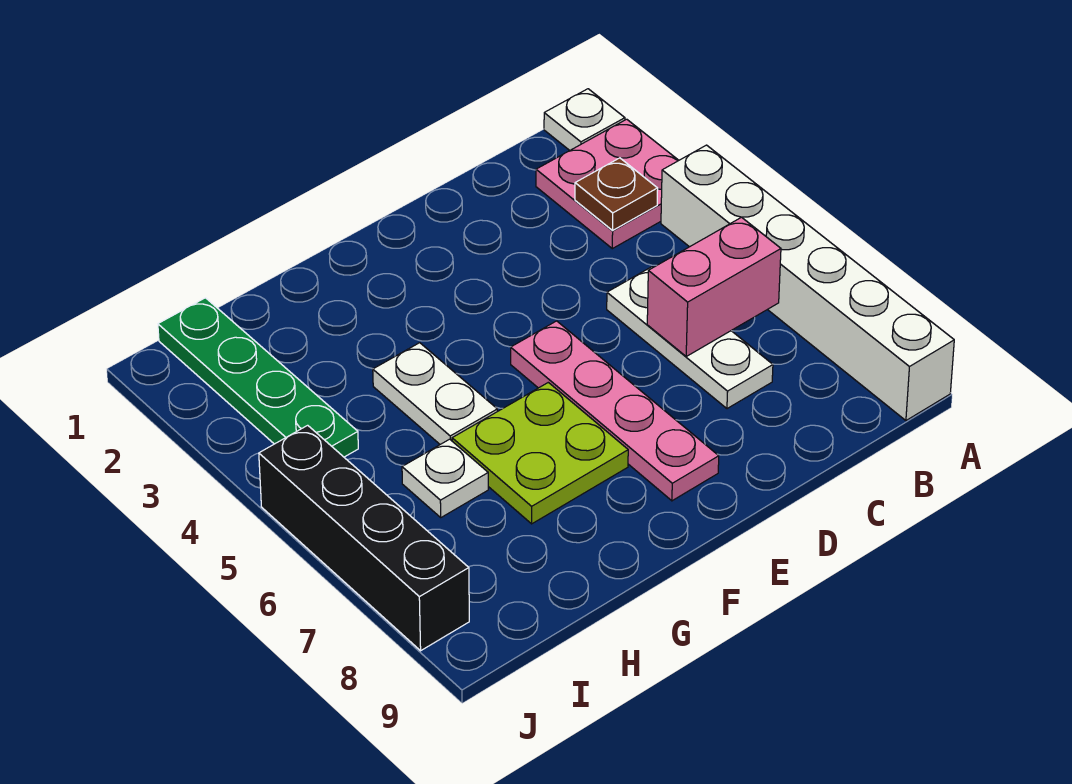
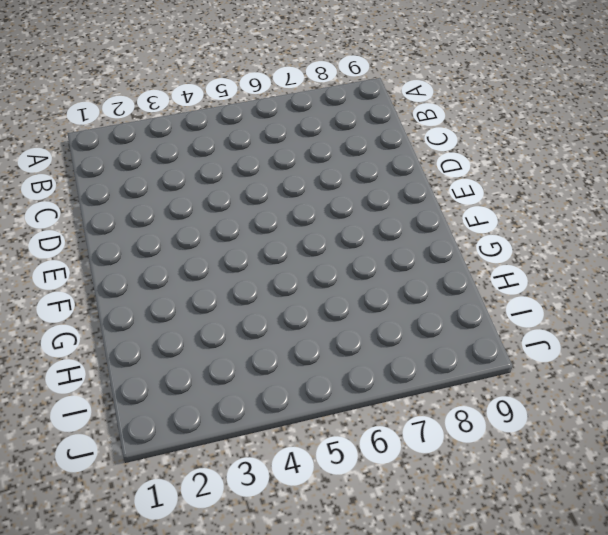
none -> white plate A1 level 1
none -> pink plate A2:B3 level 1
none -> white brick A4:A9 level 1

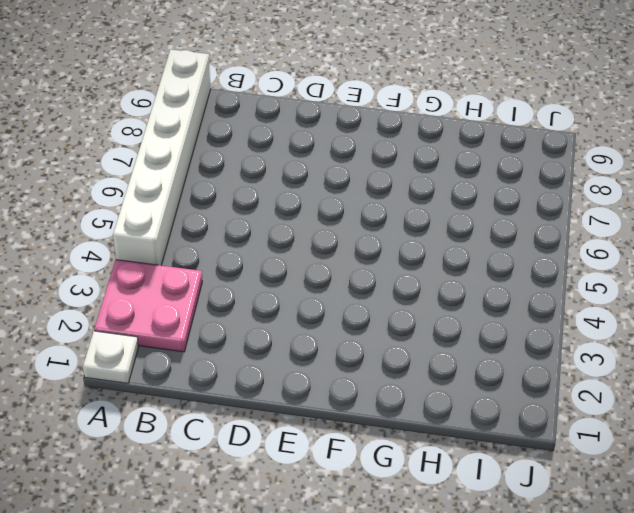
none -> white plate C5:C7 level 1
none -> pink plate E5:E8 level 1
none -> lime plate F6:G7 level 1

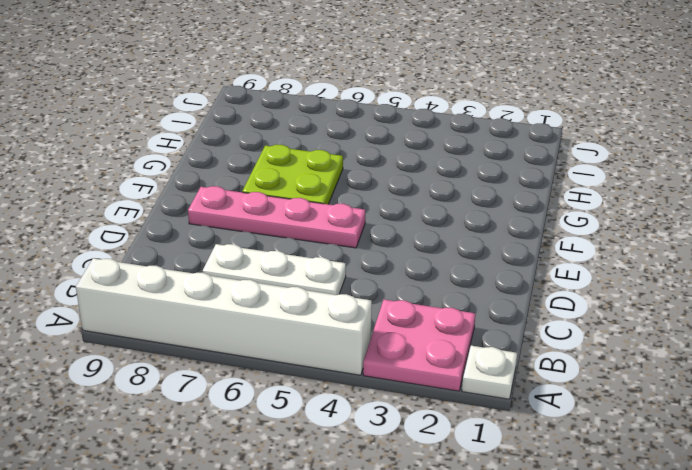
none -> white plate G4:G5 level 1
none -> white plate H6 level 1
none -> green plate I1:I4 level 1

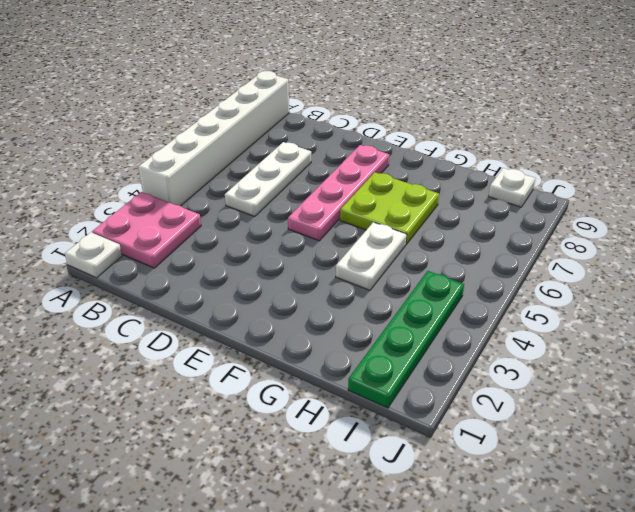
white plate I9 level 1 -> white plate H6 level 1
none -> black brick J5:J8 level 1
none -> brown plate B3 level 2
none -> pink brick B6:C6 level 2

